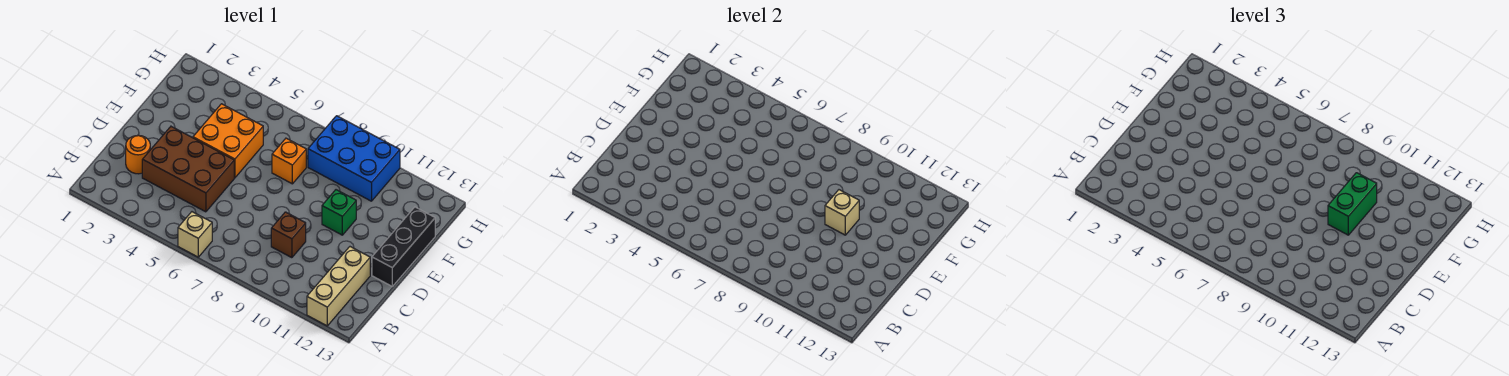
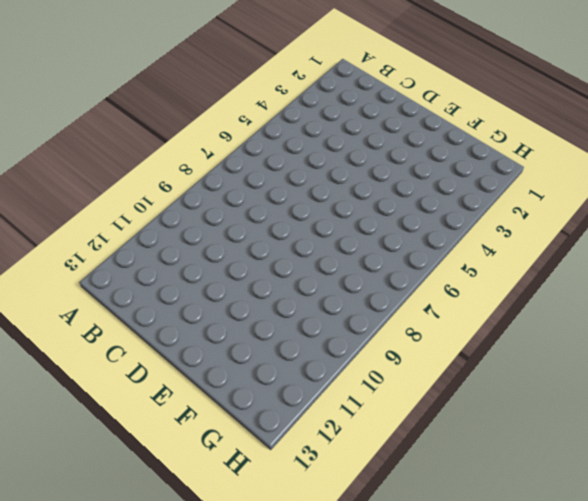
none -> tan brick A6 level 1
none -> tan brick A12:C12 level 1
none -> orange round brick C2 level 1

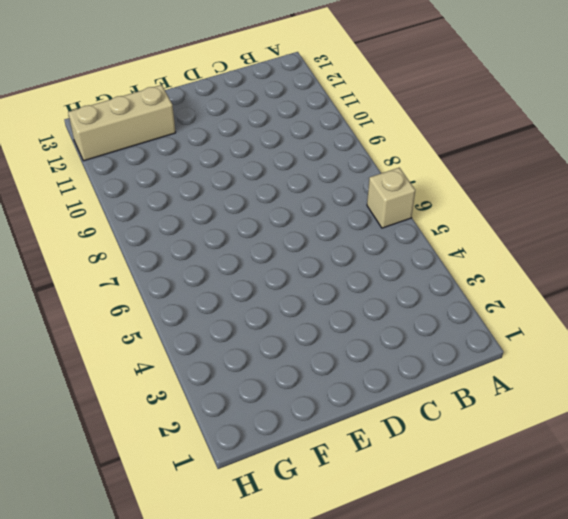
tan brick F12:H12 level 1 -> tan brick A12:C12 level 1
none -> orange round brick C2 level 1
none -> brown brick C3:D5 level 1
none -> brown brick C9 level 1

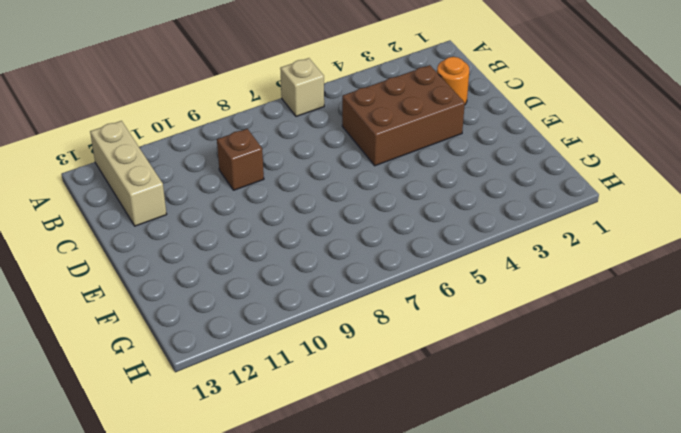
none -> black brick D13:F13 level 1
none -> orange brick E4:F5 level 1
none -> green brick E10 level 1

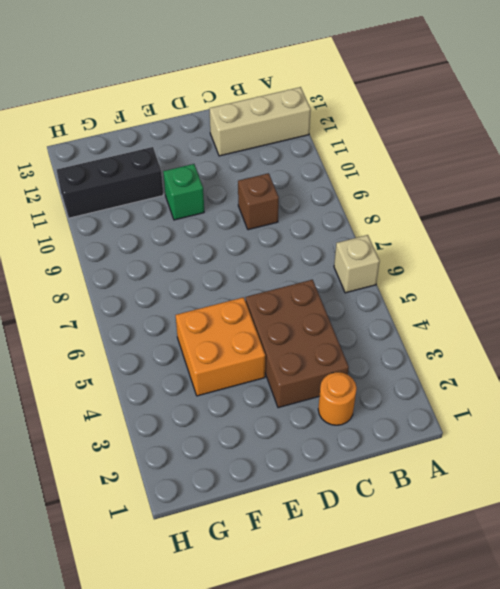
black brick F11:H11 level 1 -> black brick D13:F13 level 1
none -> orange brick F7 level 1
none -> blue brick G8:H10 level 1
none -> tan brick E10 level 2

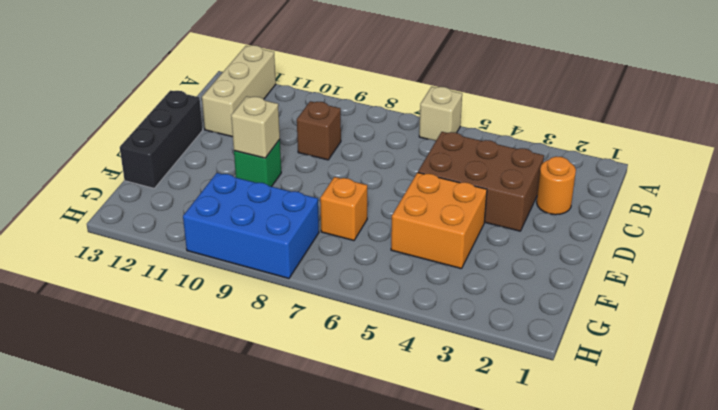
none -> green brick E10:F10 level 3

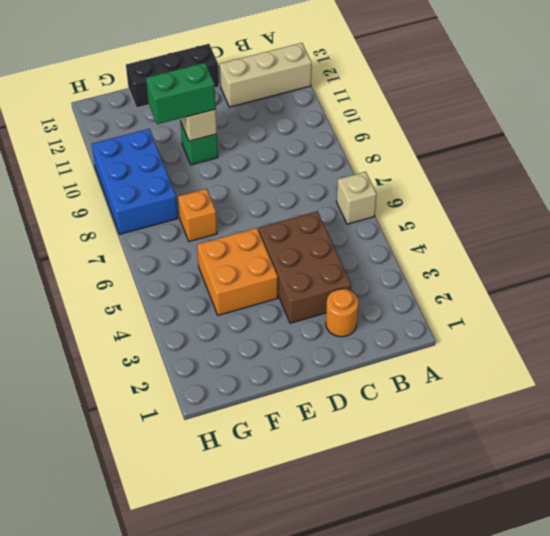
none -> brown brick C9 level 1

